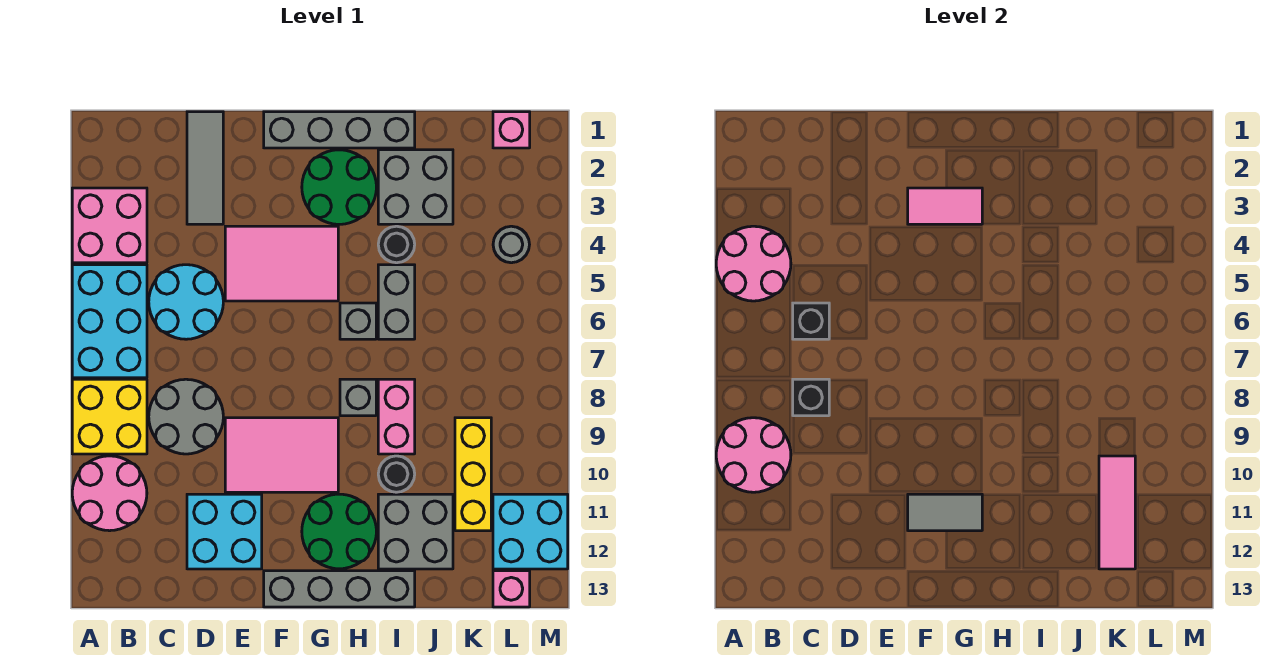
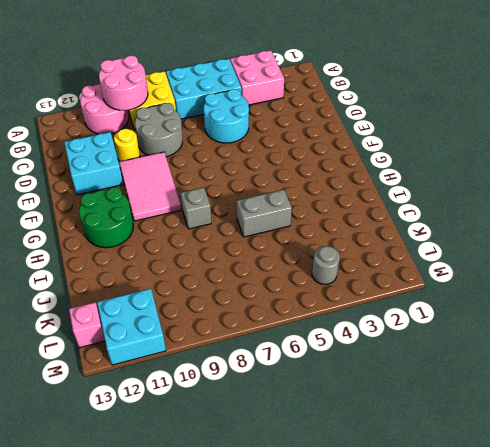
yellow round brick D10 level 1 -> none
none -> grey tile D1:D3 level 1
none -> pink tile E4:G5 level 1
none -> grey brick F1:I1 level 1
none -> grey brick F13:I13 level 1

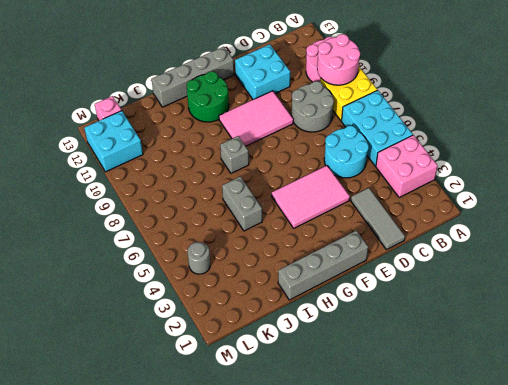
none -> green round brick G2:H3 level 1
none -> grey brick H6 level 1
none -> grey brick I2:J3 level 1
none -> black round brick I4 level 1

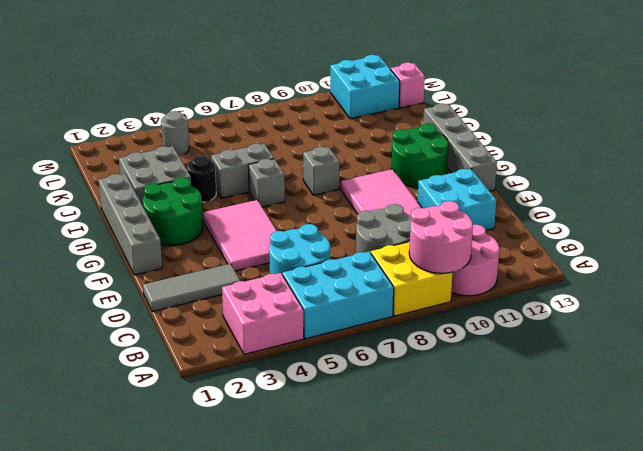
none -> pink brick I8:I9 level 1
none -> black round brick I10 level 1
none -> grey brick I11:J12 level 1
none -> yellow brick K9:K11 level 1

